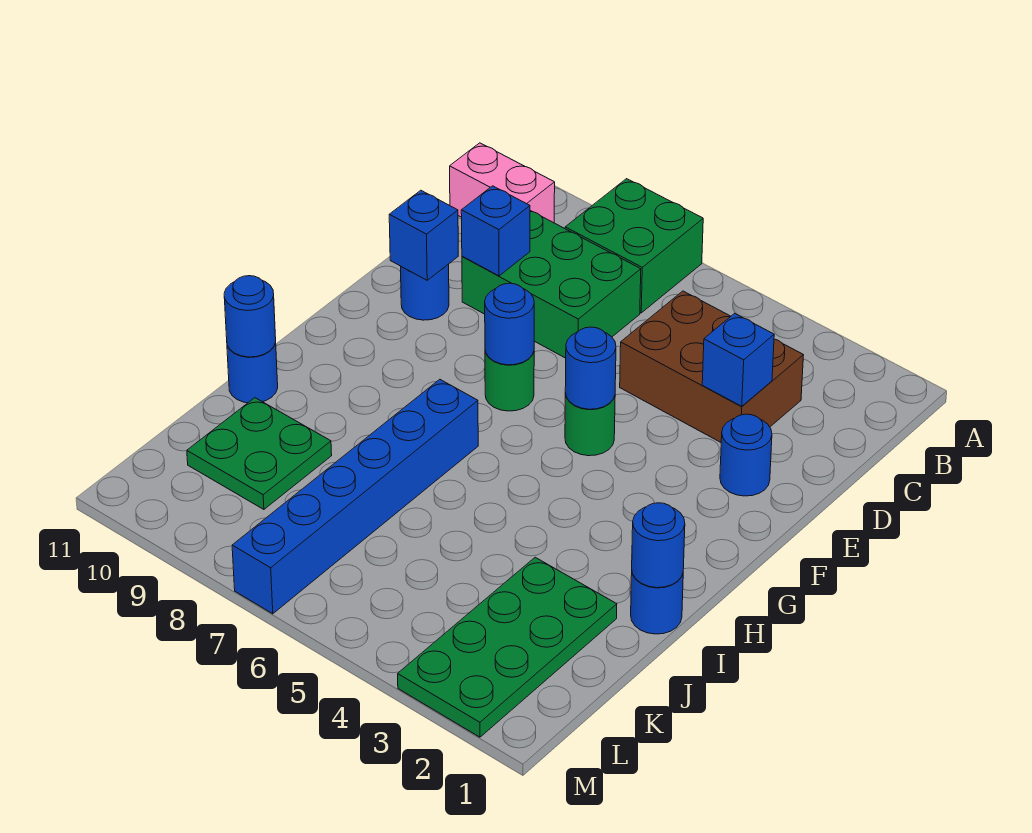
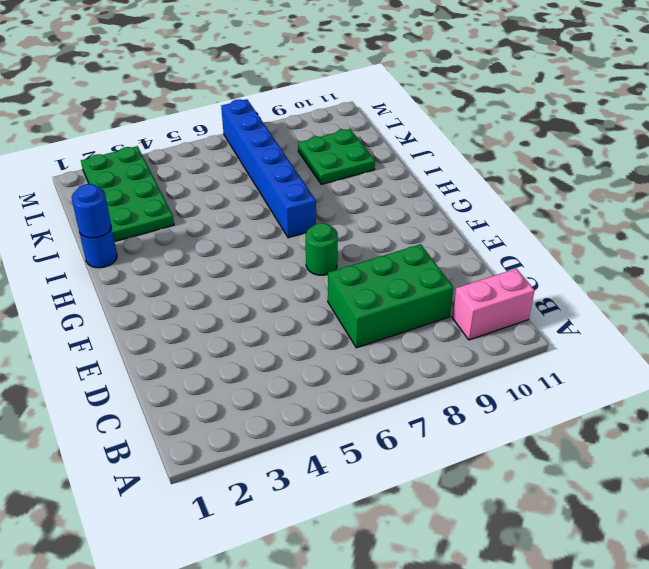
none -> green brick A7:B8 level 1
none -> brown brick C3:D5 level 1
none -> blue round brick E2 level 1

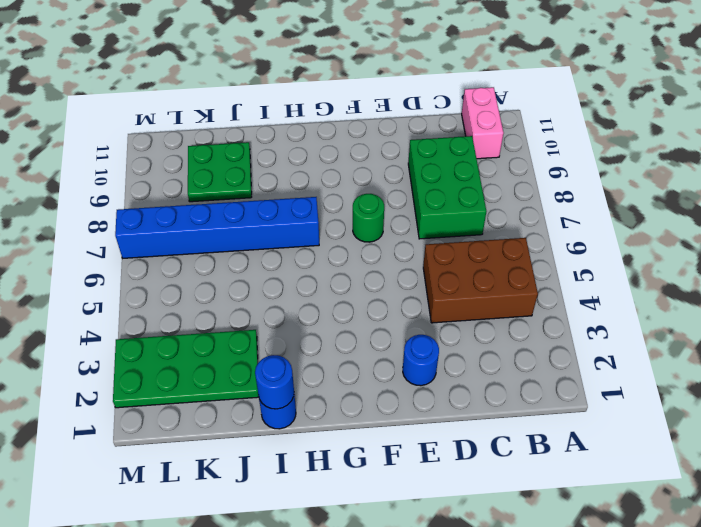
brown brick B4:D5 level 1 -> brown brick C3:D5 level 1
none -> green brick A7:B8 level 1
none -> blue round brick E10 level 1
none -> green round brick F5 level 1

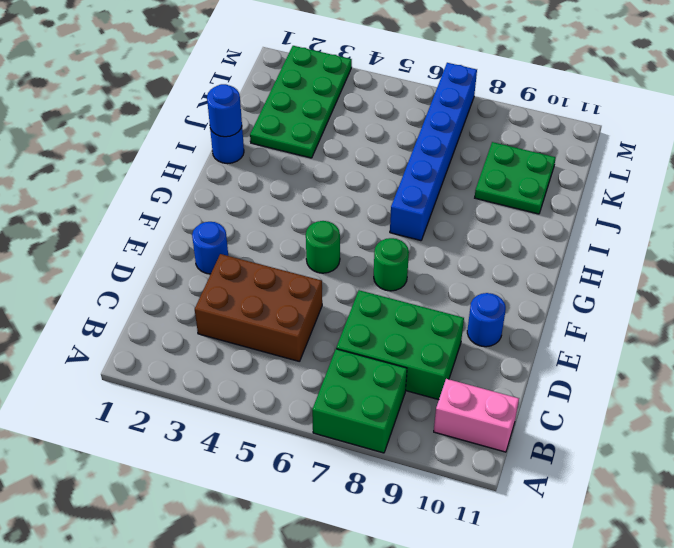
none -> blue round brick I11 level 1
none -> blue brick D3 level 2
none -> blue brick D9 level 2

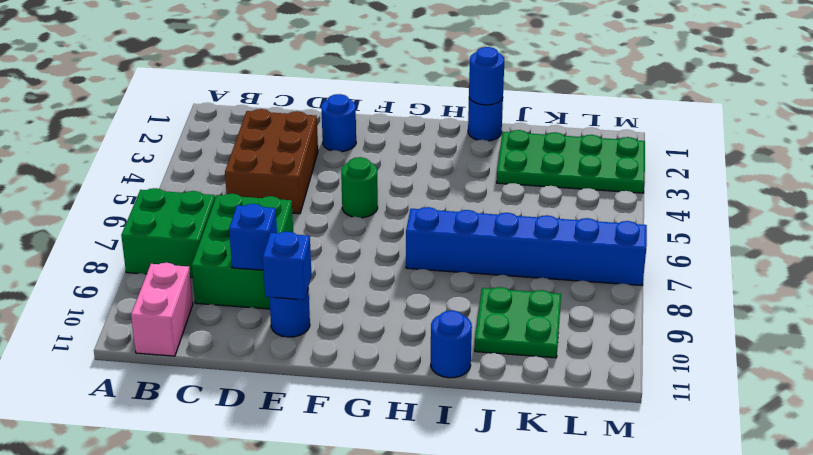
none -> green round brick F7 level 1
none -> blue brick D3 level 2
none -> blue round brick F5 level 2

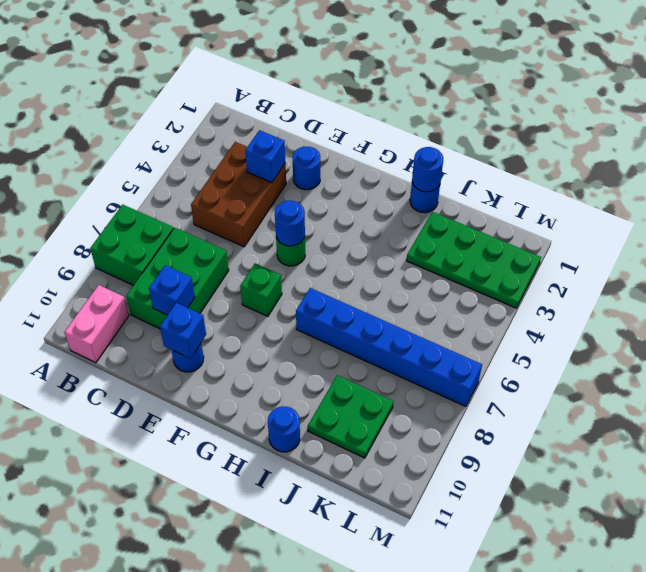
green brick F7 level 1 -> green round brick F7 level 1
none -> blue round brick F7 level 2
none -> blue round brick I11 level 2

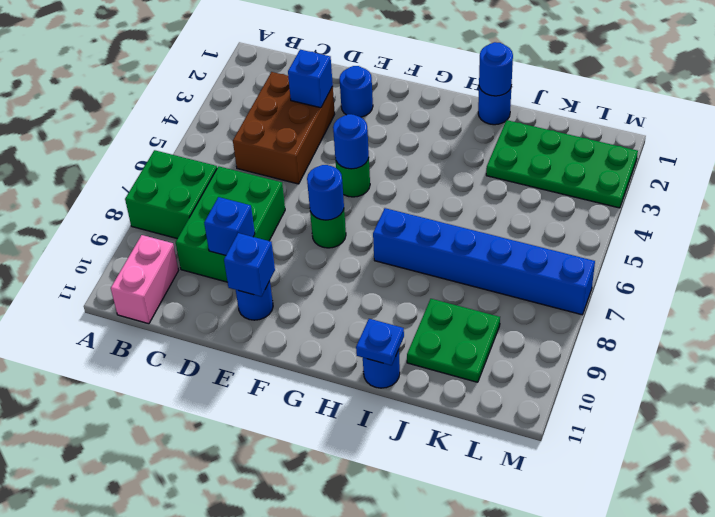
blue plate I11 level 2 -> blue round brick I11 level 2

